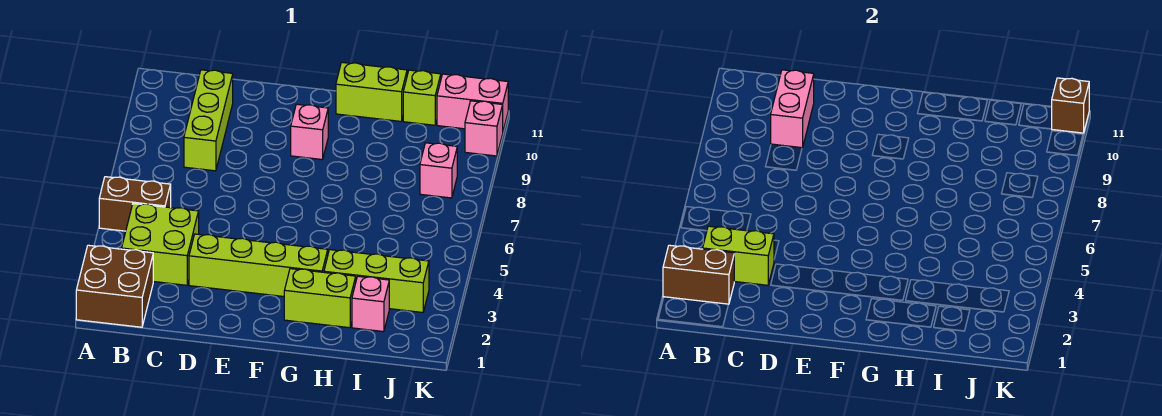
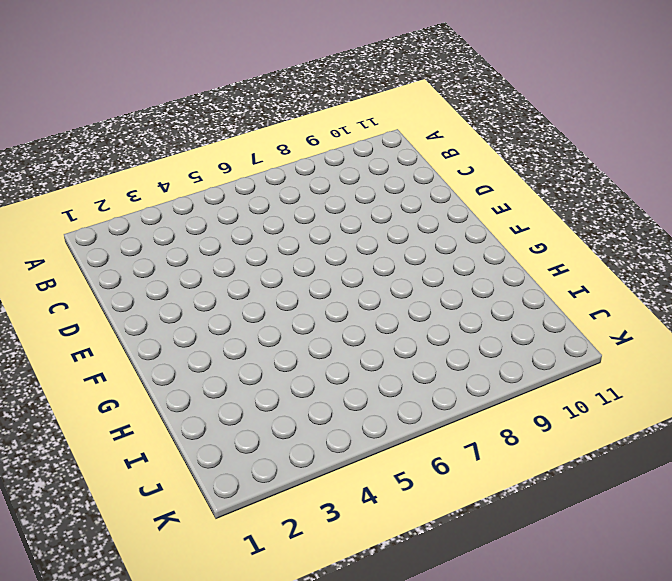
none -> brown brick A1:B2 level 1
none -> brown brick A5:B5 level 1
none -> lime brick B3:C4 level 1

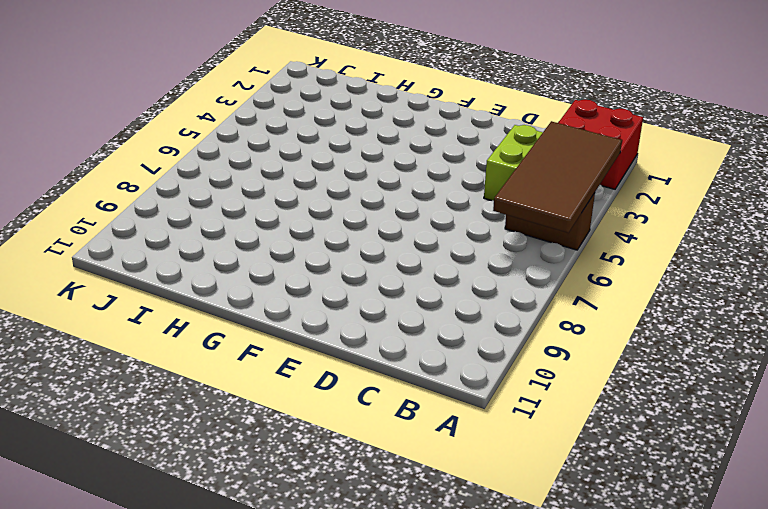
red brick A1:B2 level 1 -> brown brick A1:B2 level 1
brown tile A3:B6 level 2 -> lime brick B3:C3 level 2
none -> lime brick C8:C10 level 1
none -> lime brick D3:G3 level 1
none -> pink brick F9 level 1

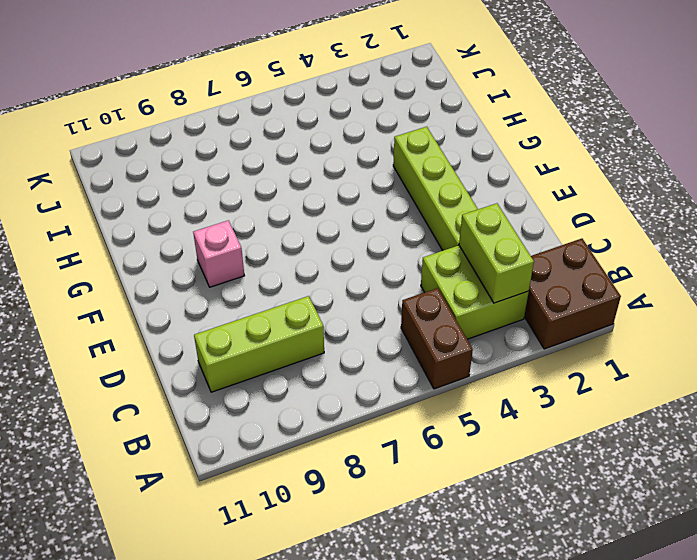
none -> lime brick G2:H2 level 1
none -> lime brick G11:H11 level 1
none -> lime brick H3:J3 level 1

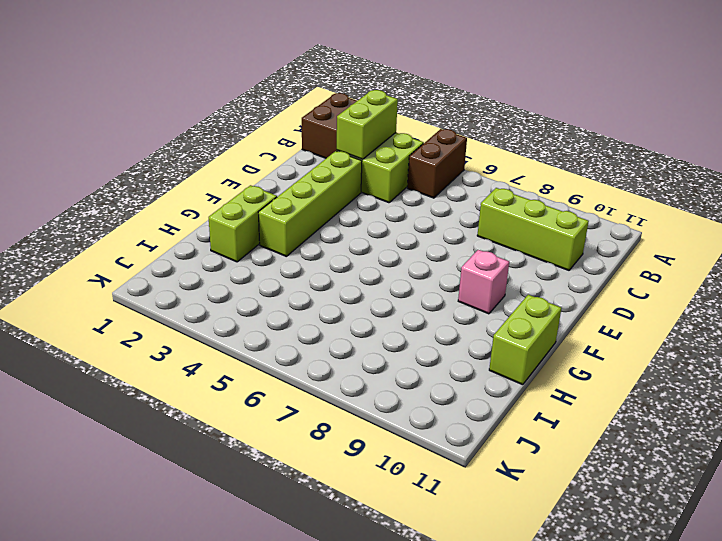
none -> lime brick H3:J3 level 1
none -> pink brick I2 level 1
none -> lime brick I11 level 1

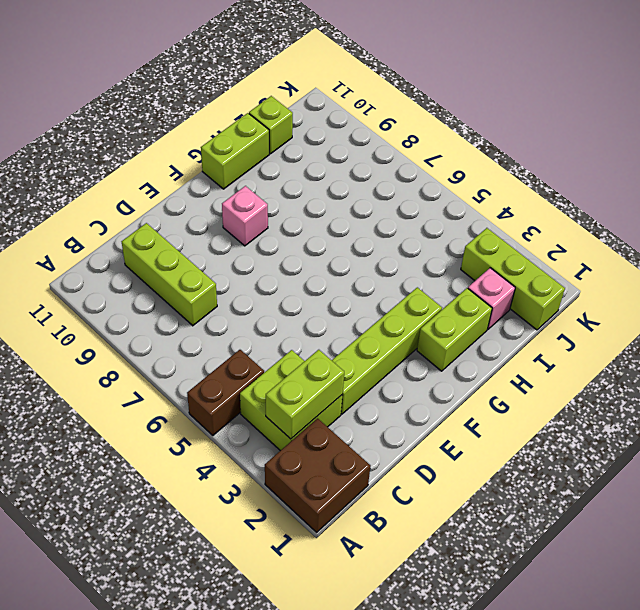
lime brick J1:J3 level 1 -> lime brick H3:J3 level 1
none -> pink brick J8 level 1
none -> pink brick J11:K11 level 1
none -> pink brick K10 level 1

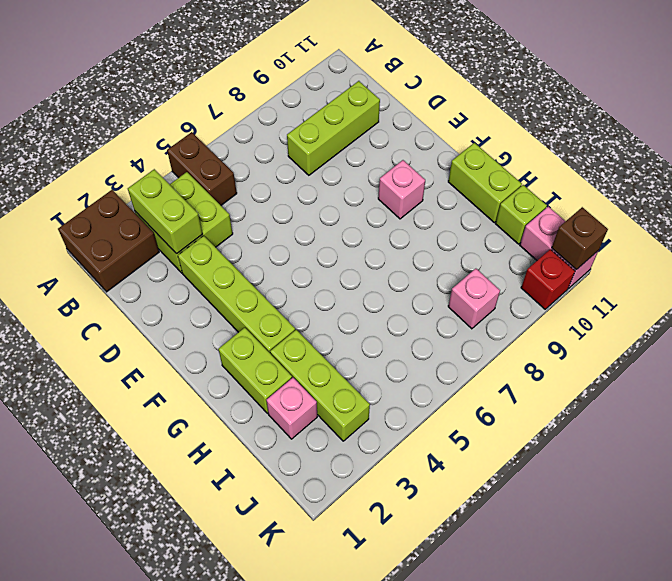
red brick K10 level 1 -> pink brick K10 level 1
none -> brown brick A2:B2 level 2
none -> pink brick C9:C10 level 2

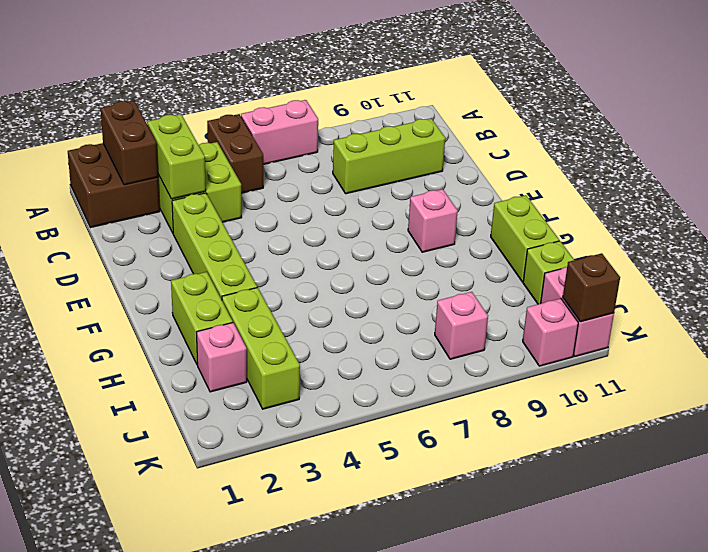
pink brick A6:A7 level 1 -> pink brick C9:C10 level 2

